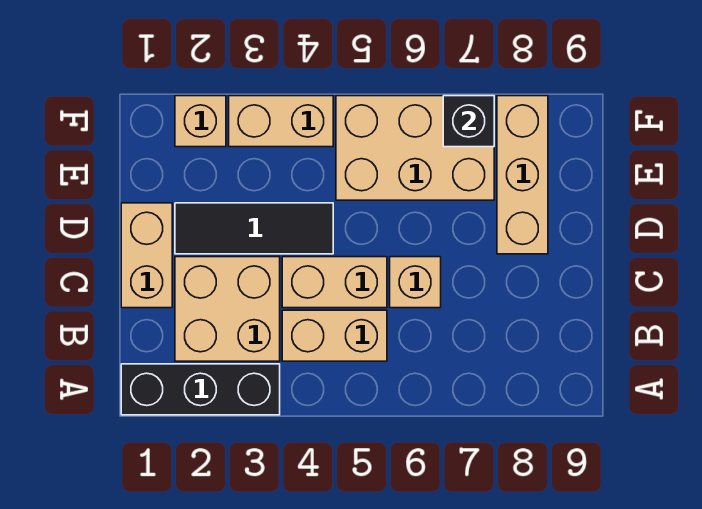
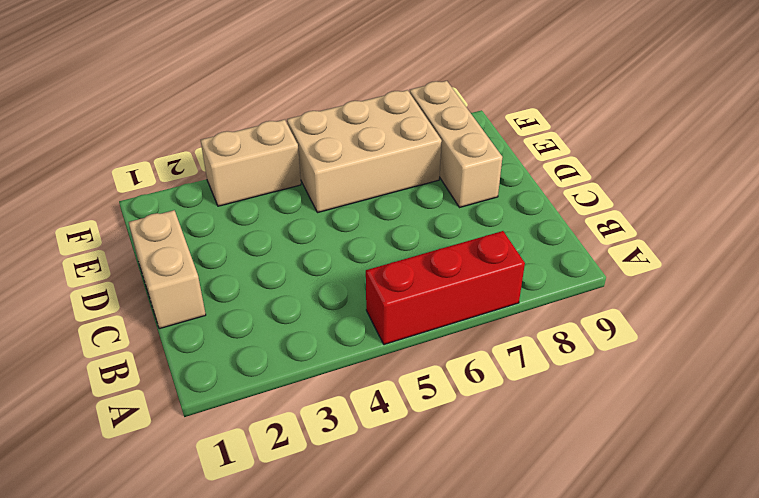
red brick A5:A7 level 1 -> none
none -> black brick A1:A3 level 1
none -> tan brick B2:C3 level 1
none -> tan brick B4:B5 level 1

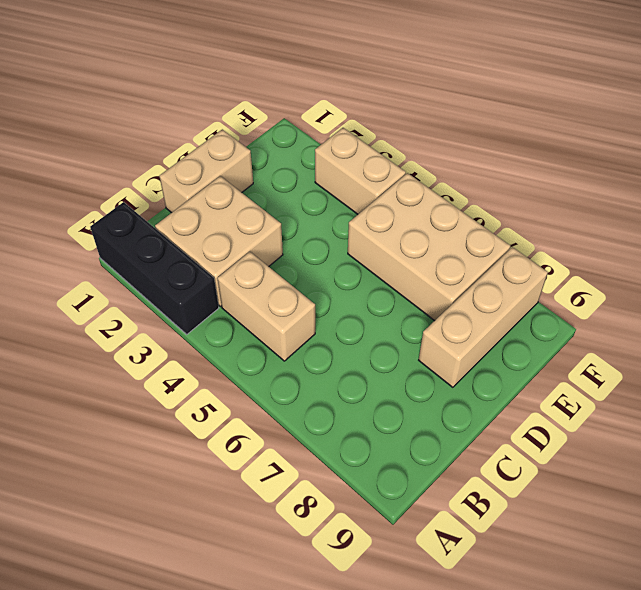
none -> tan brick C4:C5 level 1
none -> tan brick C6 level 1
none -> black tile D2:D4 level 1

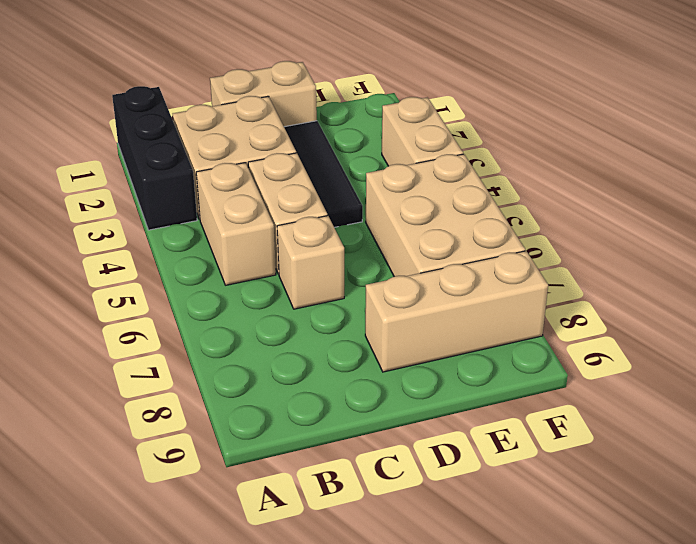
none -> tan brick F2 level 1
none -> black brick F7 level 2

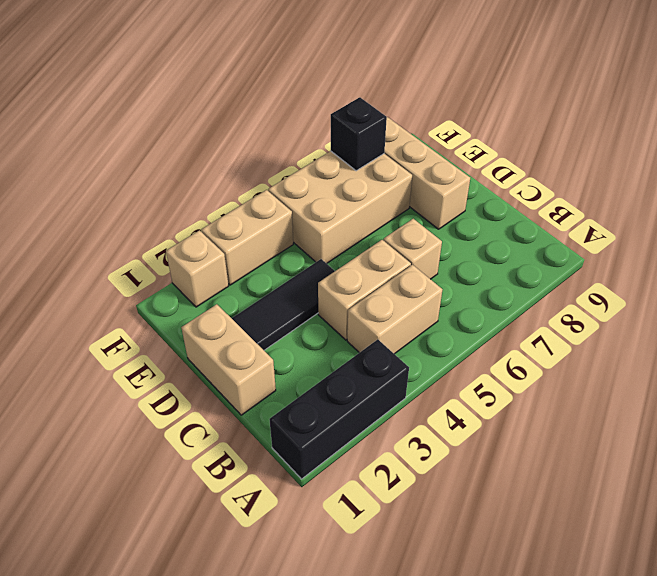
none -> tan brick B2:C3 level 1

